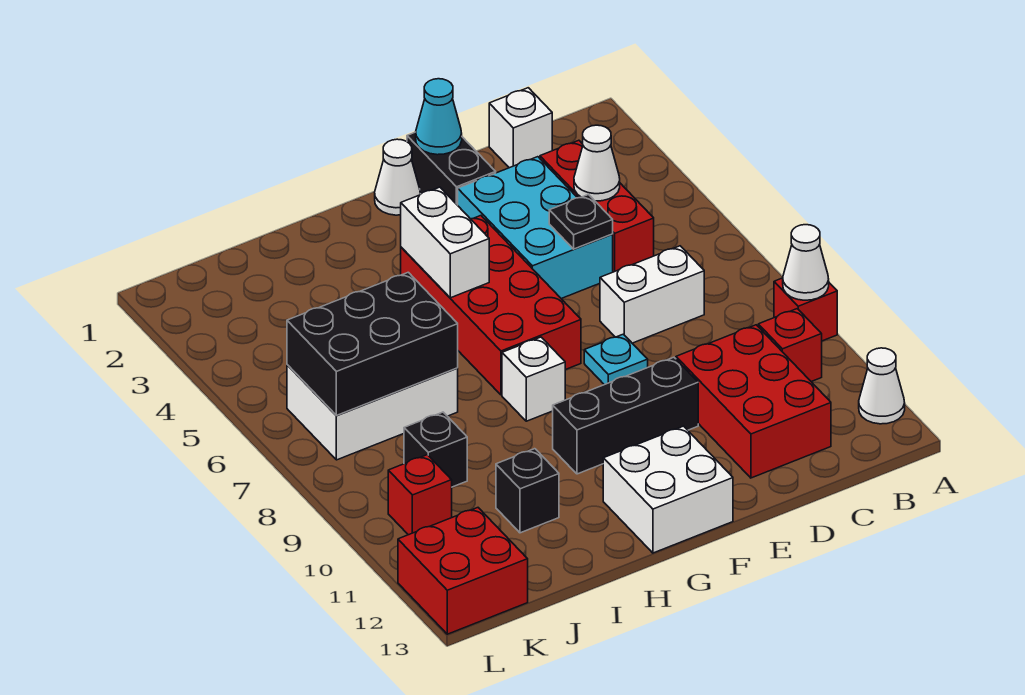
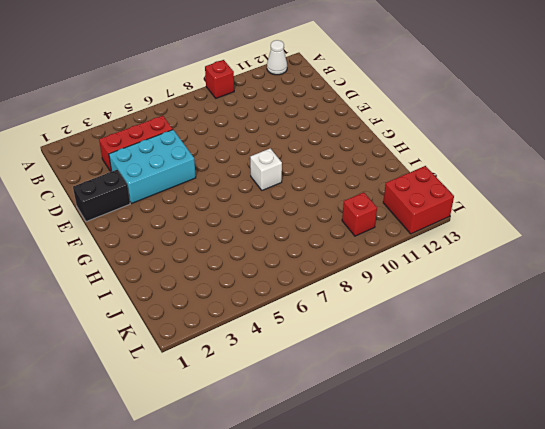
none -> red brick B10 level 1
none -> white brick C1 level 1
none -> white brick C7:D7 level 1

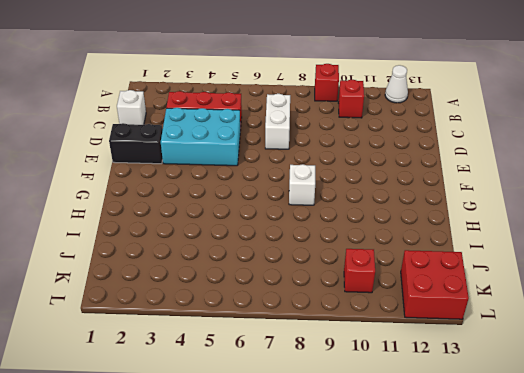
none -> red brick C10:D12 level 1
none -> cyan plate E8 level 1
none -> black brick E10:G10 level 1

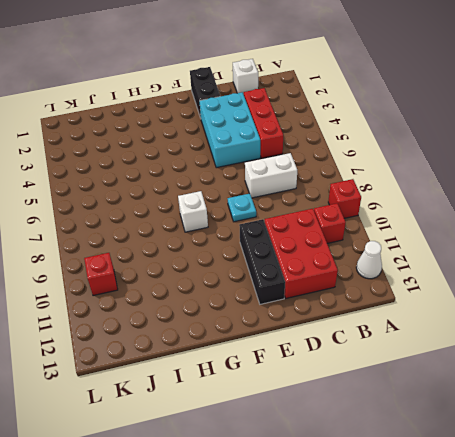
black brick E10:E12 level 1 -> black brick E10:G10 level 1
none -> white cone F1 level 1
none -> red brick F4:G7 level 1
none -> white brick F12:G13 level 1

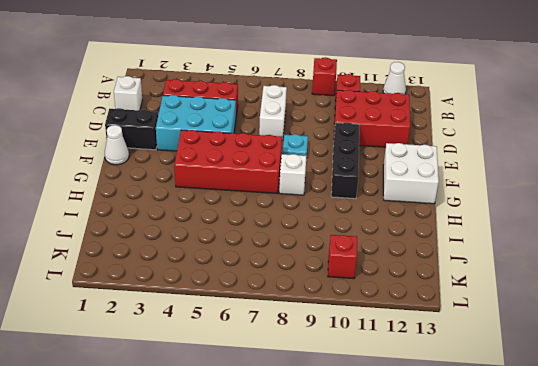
none -> white brick I6:K7 level 1
none -> black brick I11 level 1
none -> black brick J9 level 1

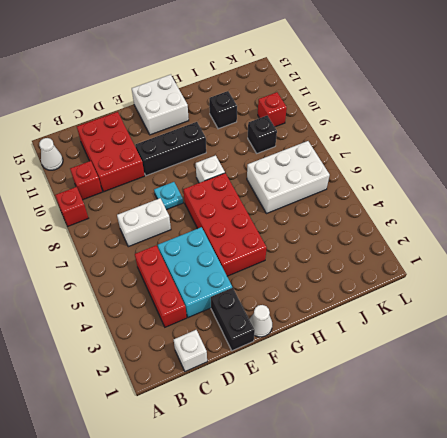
none -> red brick K12:L13 level 1
none -> white cone A9 level 2
none -> white cone C4 level 2

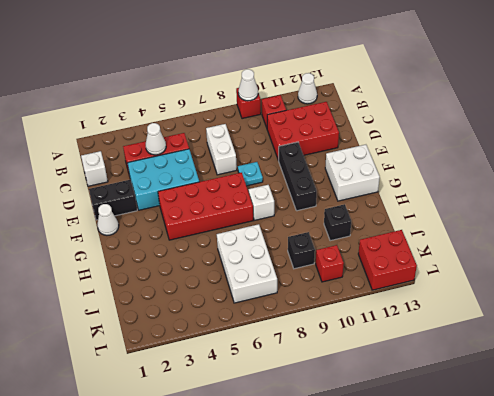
none -> black plate D5 level 2
none -> cyan cone E1 level 2
none -> white brick G4:G5 level 2

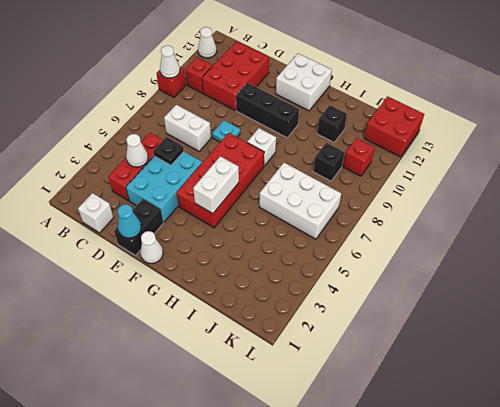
none -> black brick I6:K7 level 2

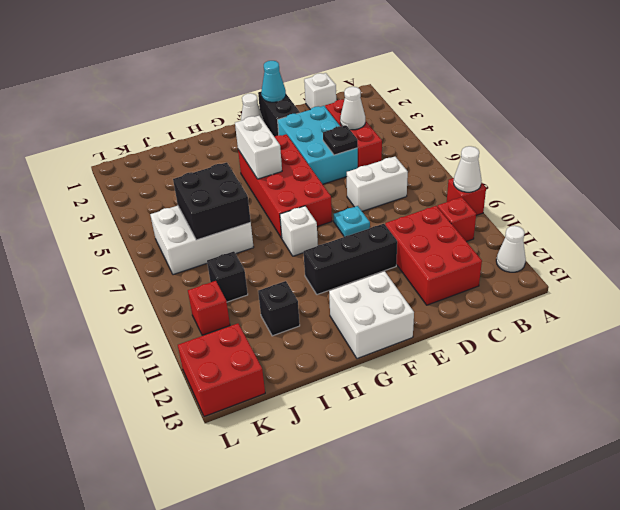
black brick I6:J7 level 2 -> black brick I6:K7 level 2

